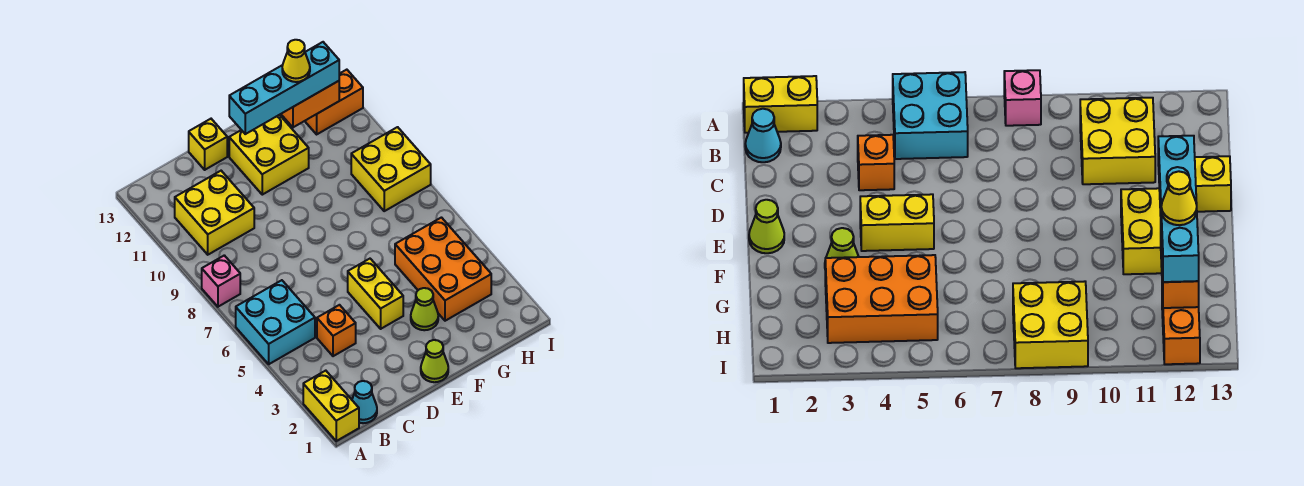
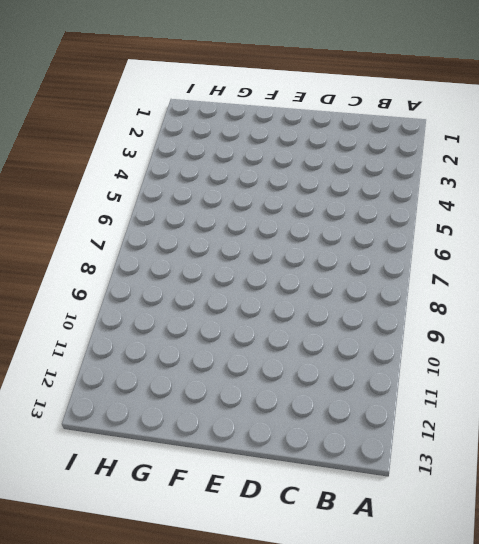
none -> yellow brick A1:A2 level 1
none -> cyan brick A5:B6 level 1
none -> pink brick A8 level 1

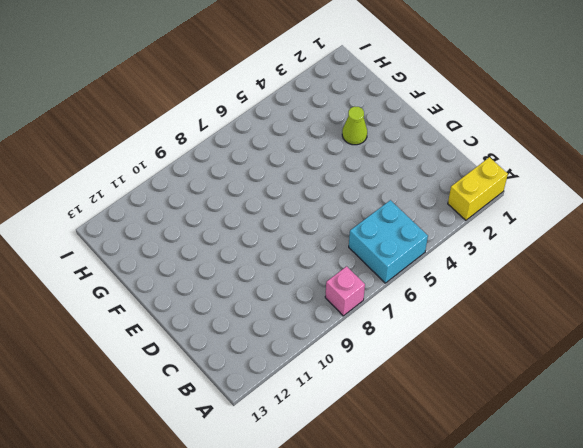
none -> cyan cone B1 level 1
none -> yellow brick B10:C11 level 1
none -> orange brick C4 level 1

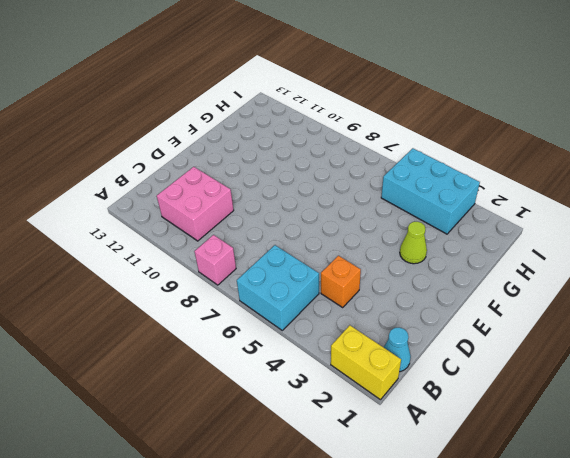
pink brick B10:C11 level 1 -> yellow brick B10:C11 level 1
cyan brick H3:I5 level 1 -> orange brick G3:H5 level 1
none -> yellow brick D13 level 1
none -> lime cone E1 level 1
none -> yellow brick E4:E5 level 1

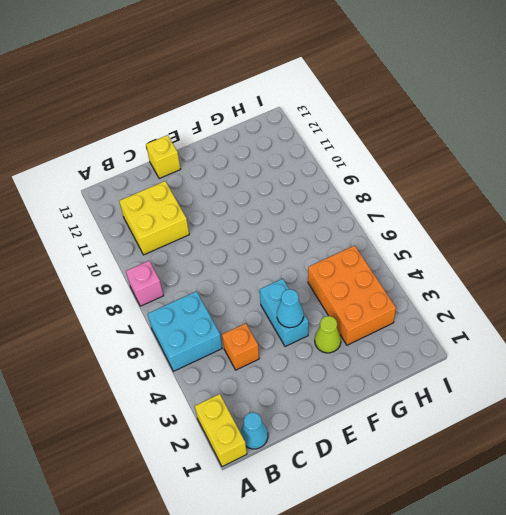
cyan brick E4:E5 level 1 -> yellow brick E4:E5 level 1
cyan cone E4 level 2 -> none
none -> lime cone E1 level 1
none -> yellow brick E11:F12 level 1
none -> yellow brick H8:I9 level 1

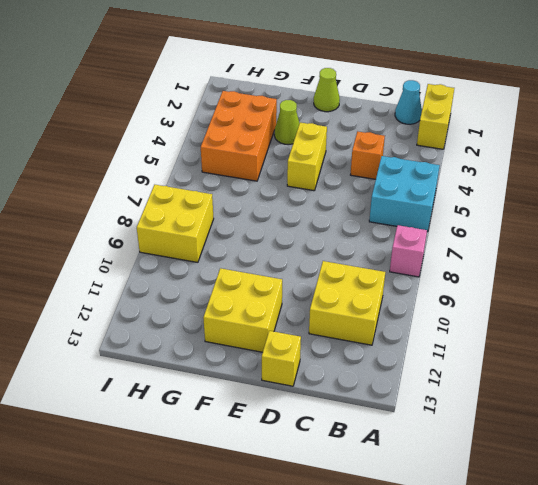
none -> orange brick H12:I12 level 1
none -> orange brick G12:H12 level 2
none -> cyan brick E12:H12 level 3

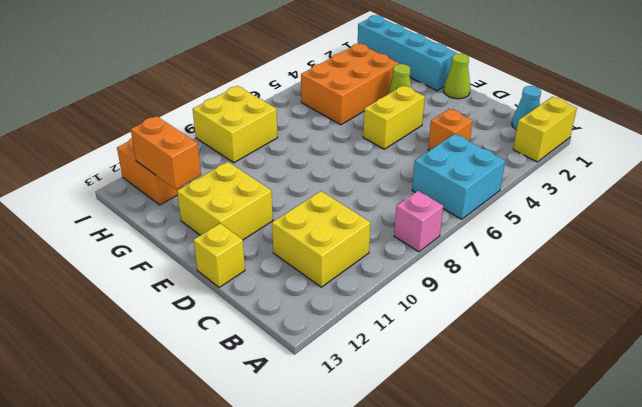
cyan brick F1:I1 level 1 -> cyan brick E12:H12 level 3
none -> yellow cone G12 level 4

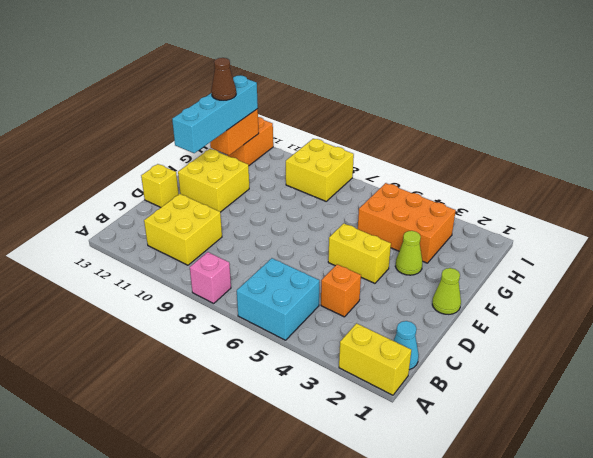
brown cone G12 level 4 -> yellow cone G12 level 4

